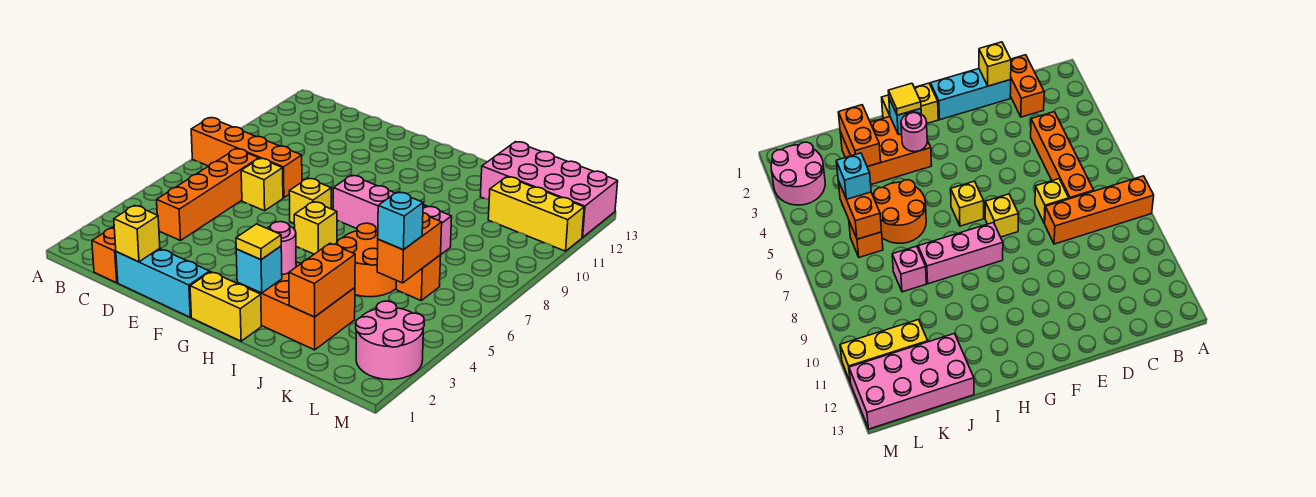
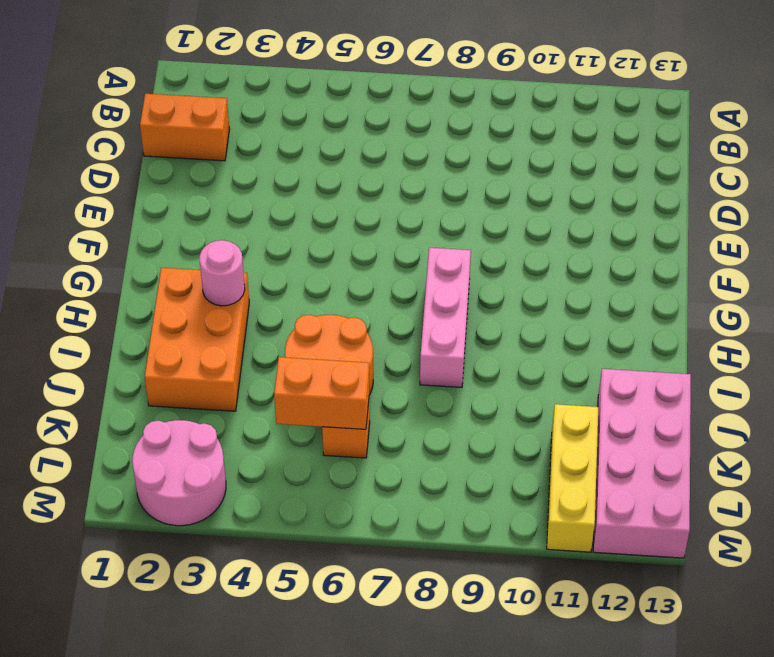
none -> orange brick A8:D8 level 1
none -> orange brick C4:C7 level 1
none -> cyan brick D1:F1 level 1

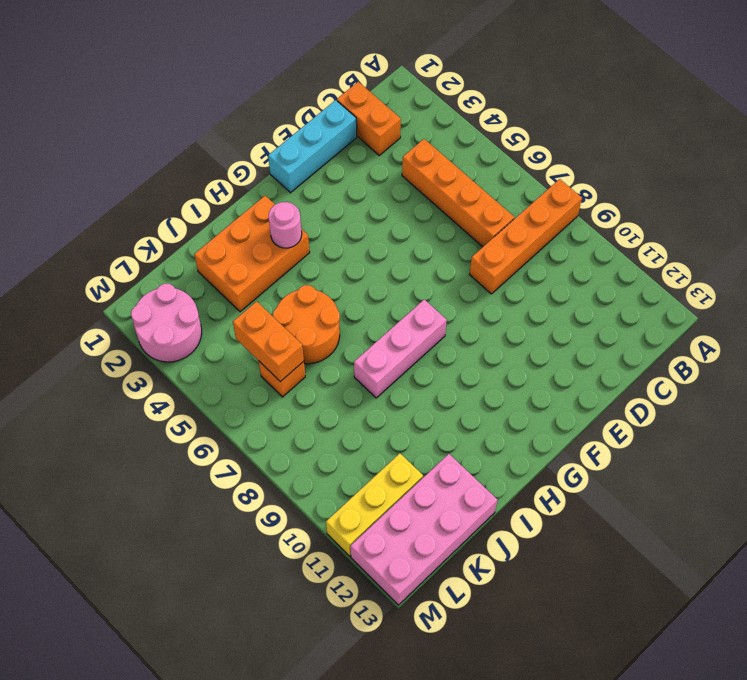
none -> yellow brick D7 level 1
none -> yellow brick F7 level 1
none -> yellow brick G1:H1 level 1

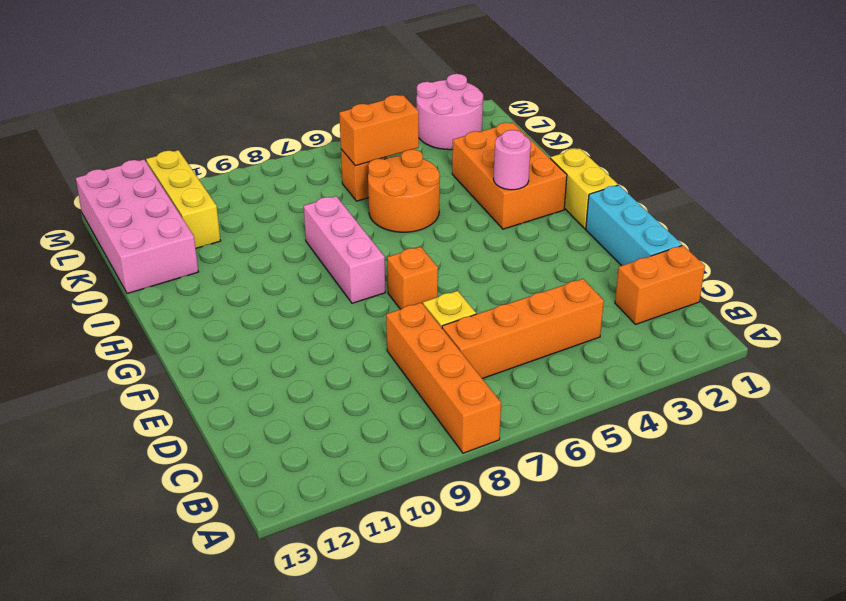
orange brick F7 level 1 -> yellow brick F7 level 1
none -> yellow brick G6 level 1
none -> pink brick J8 level 1
none -> yellow brick D1 level 2

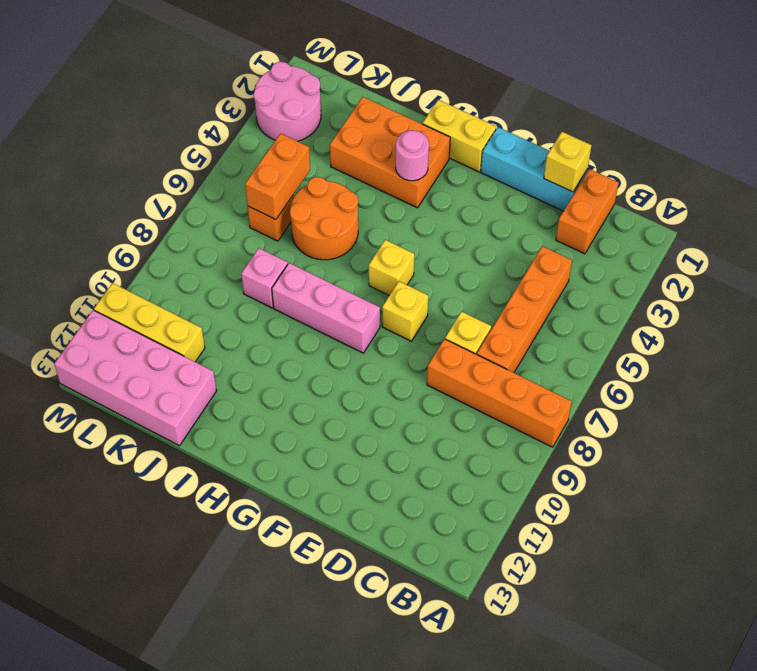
none -> cyan brick H2 level 2
none -> orange brick J2:J3 level 2
none -> yellow tile H2 level 3

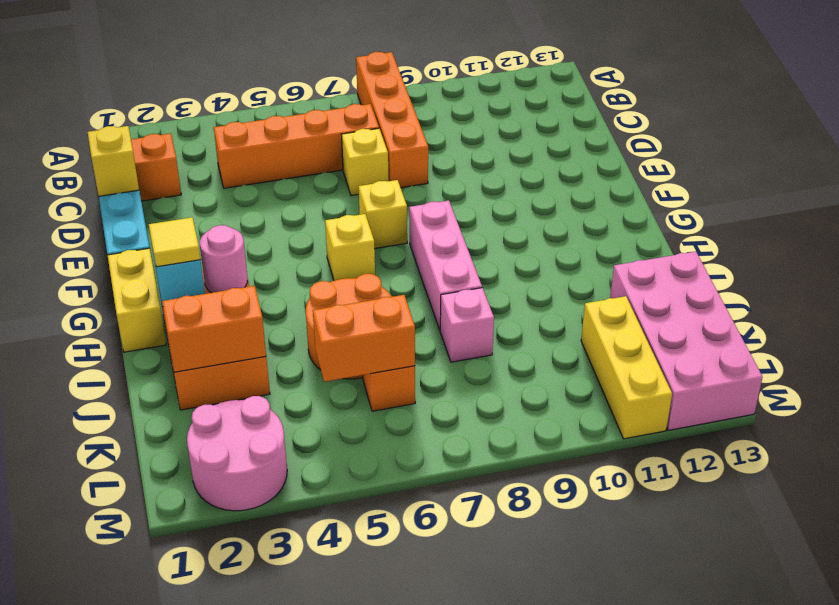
none -> cyan brick K5 level 3

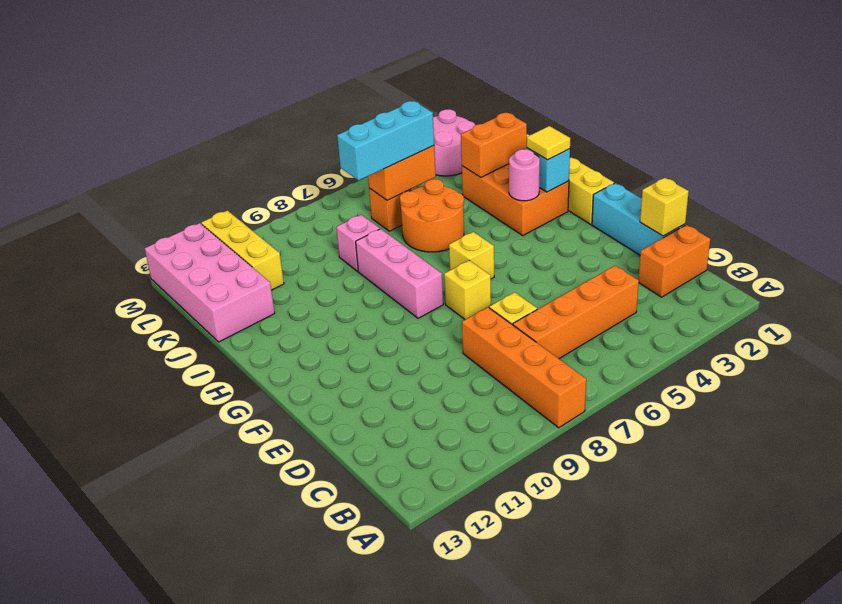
cyan brick K5:K7 level 3 -> cyan brick K5 level 3

